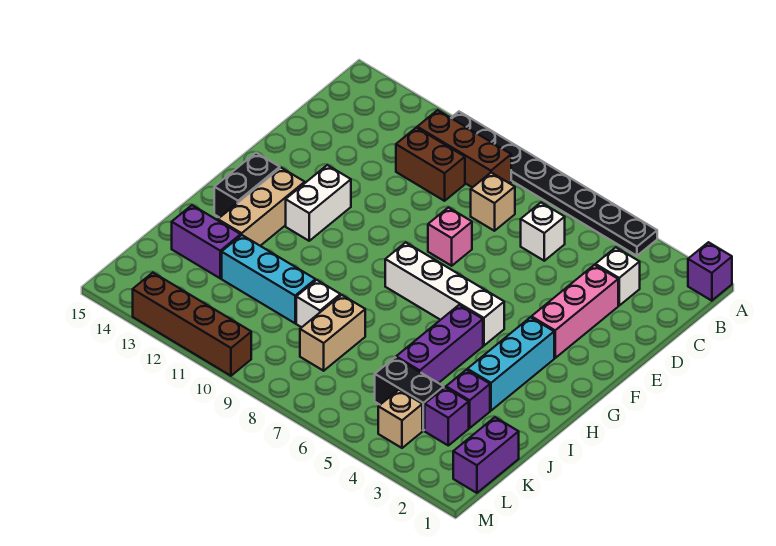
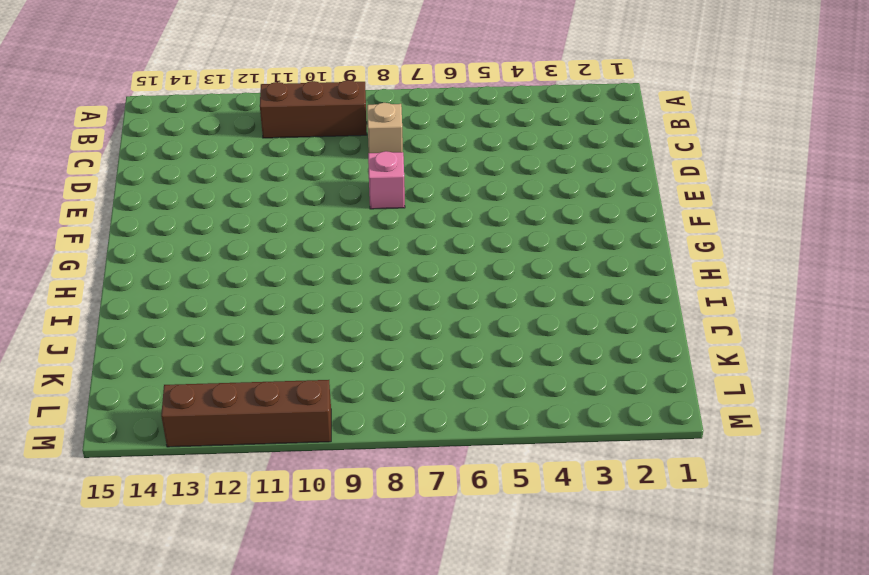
none -> purple brick A1 level 1
none -> black plate A4:A11 level 1
none -> white brick C3 level 1

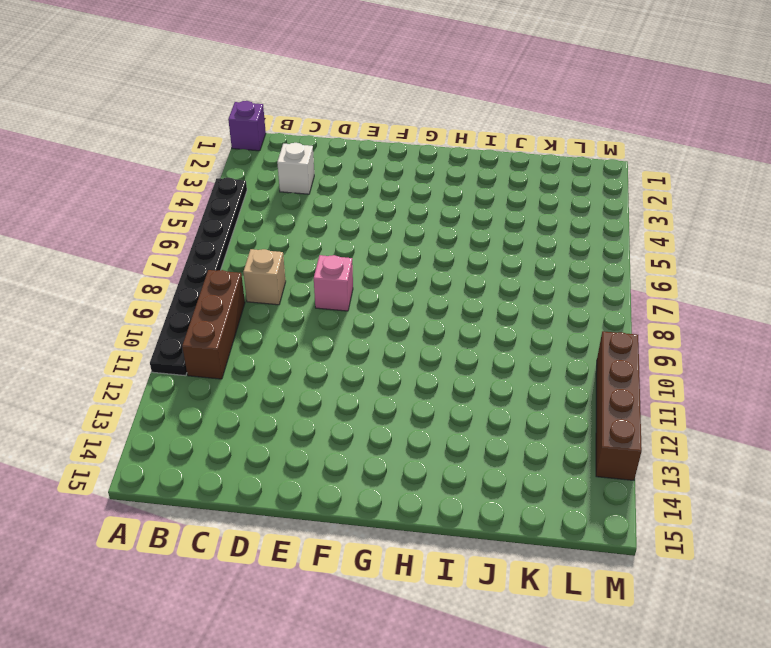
none -> white brick C6 level 1
none -> brown brick C10:C11 level 1
none -> pink brick D3:F3 level 1

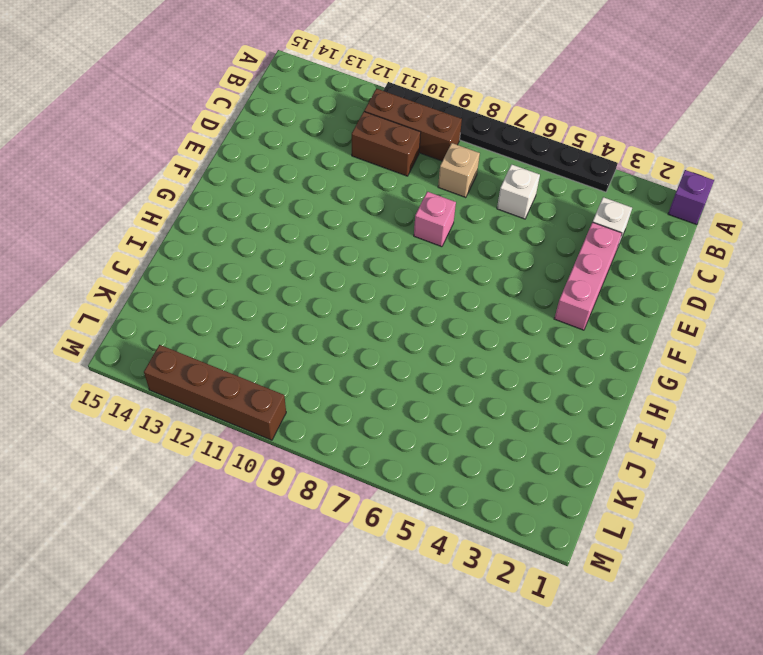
none -> white brick F12:G12 level 1
none -> cyan brick G3:I3 level 1
none -> white brick G5:G8 level 1

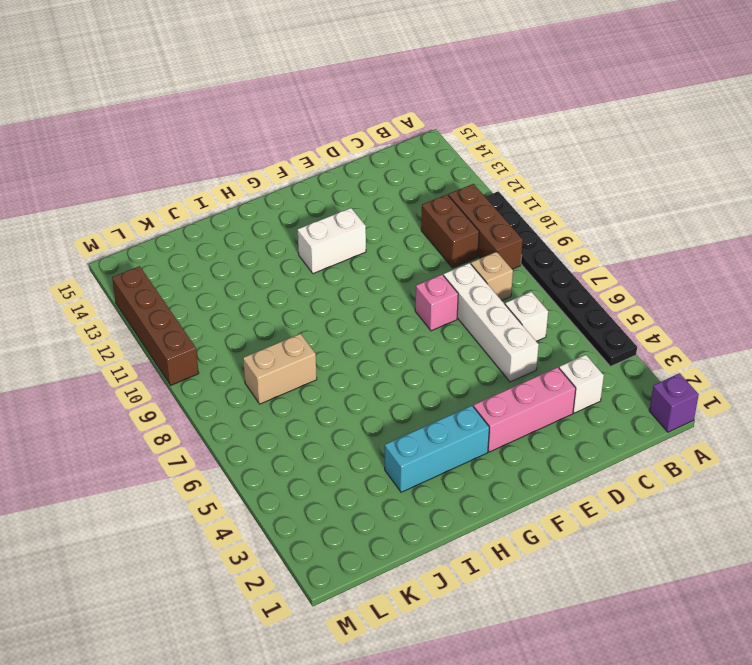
white brick D5:D8 level 1 -> white brick G5:G8 level 1
none -> tan brick G13:I13 level 1
none -> black brick G14:H14 level 1
none -> purple brick H5:J5 level 1

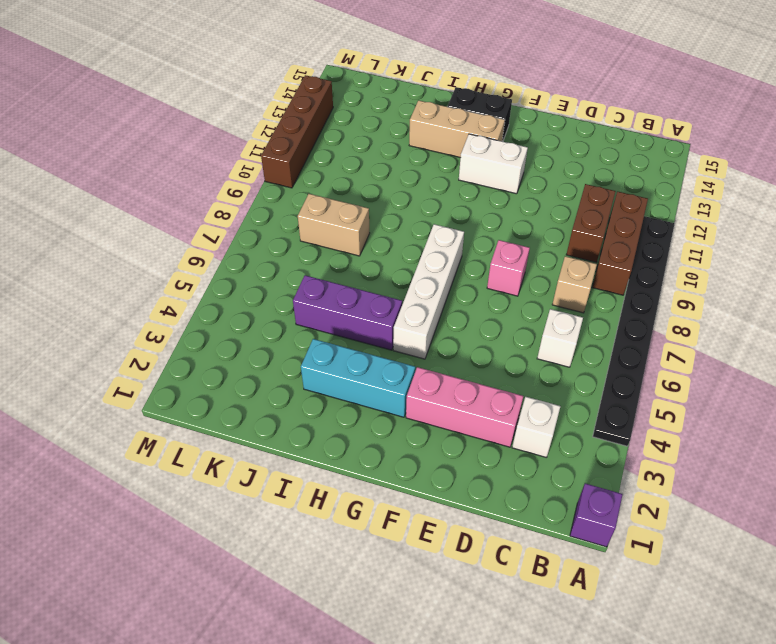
none -> purple brick J3 level 1
none -> white brick J9 level 1
none -> cyan brick J10:J12 level 1

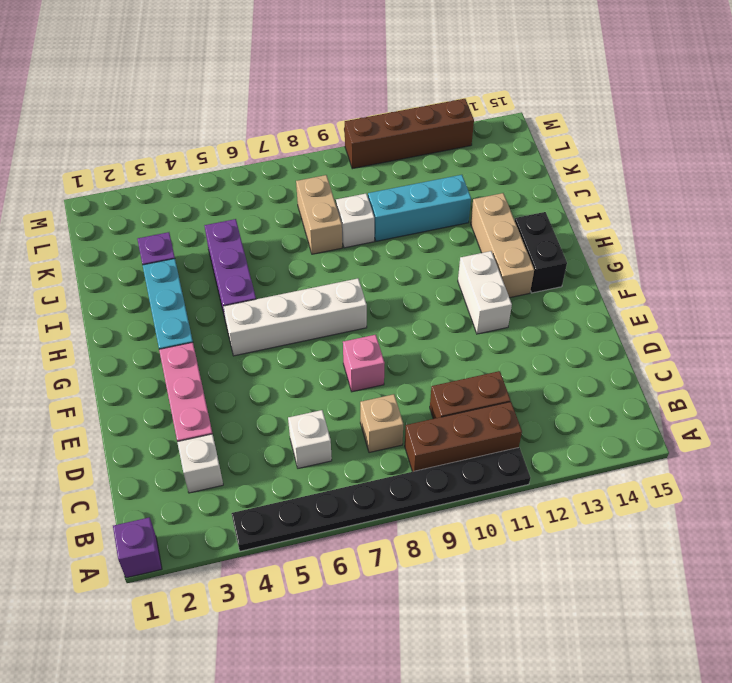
none -> purple brick J13:J14 level 1
none -> purple brick K1:L1 level 1
none -> purple brick K3 level 1

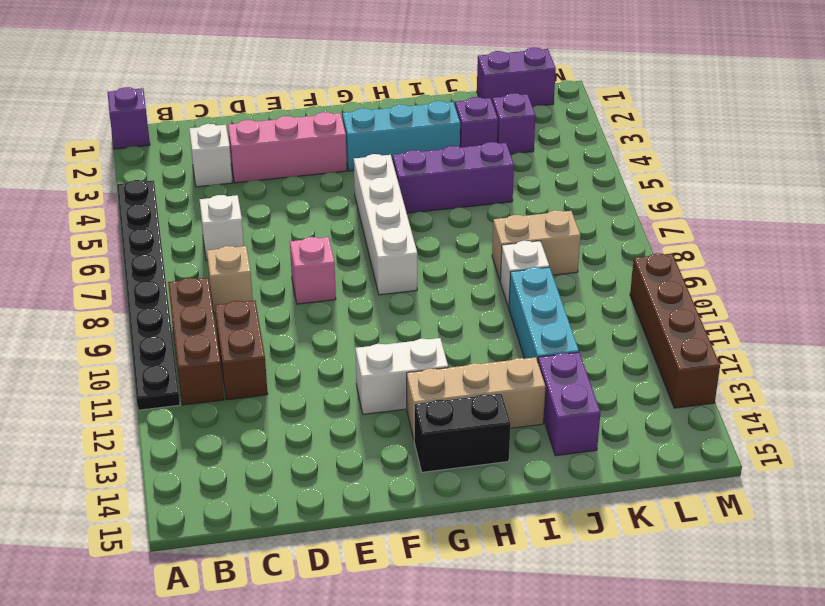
none -> black brick K4:K5 level 1
none -> tan brick L4 level 1

